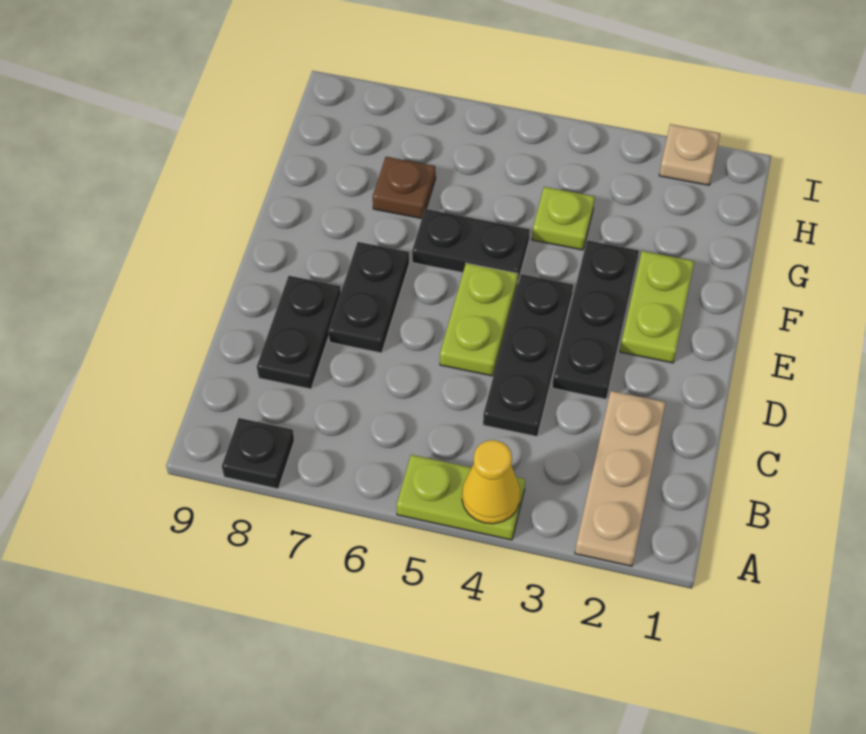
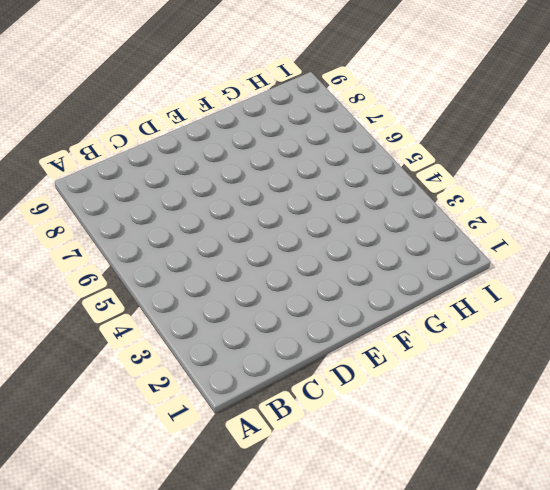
none -> tan plate A2:C2 level 1
none -> lime plate A4:A5 level 1
none -> black plate A8 level 1

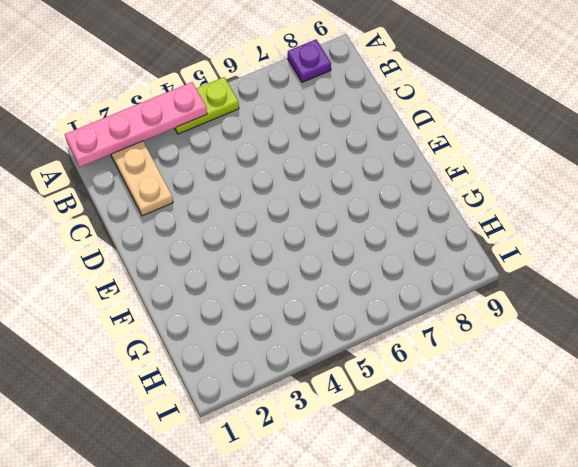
pink plate A1:A4 level 2 -> yellow cone A4 level 2
purple plate A8 level 1 -> black plate A8 level 1
none -> black plate C4:E4 level 1
none -> black plate C8:D8 level 1
none -> black plate D3:F3 level 1

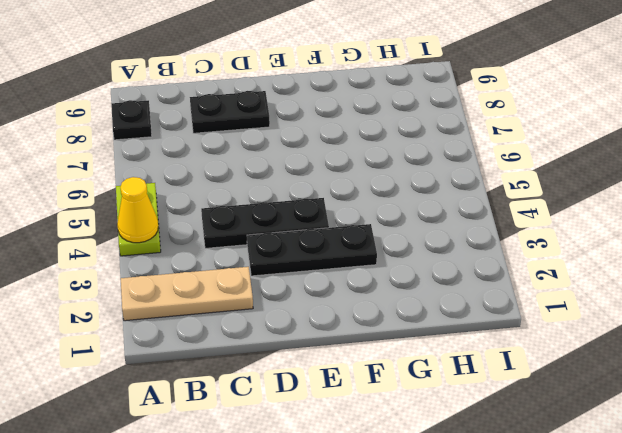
none -> lime plate D5:E5 level 1
none -> black plate D7:E7 level 1
none -> lime plate E2:F2 level 1

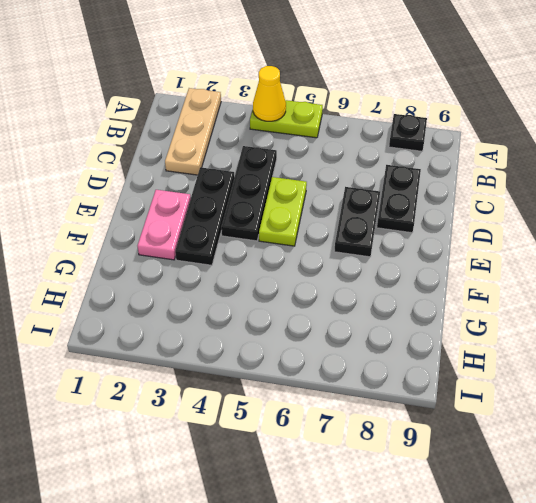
pink plate E2:F2 level 1 -> lime plate E2:F2 level 1
none -> black plate F5:F6 level 1
none -> lime plate G4 level 1
none -> brown plate G7 level 1

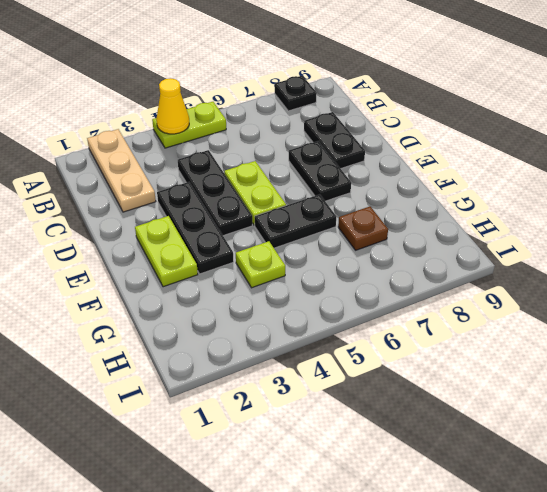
none -> tan plate I2 level 1

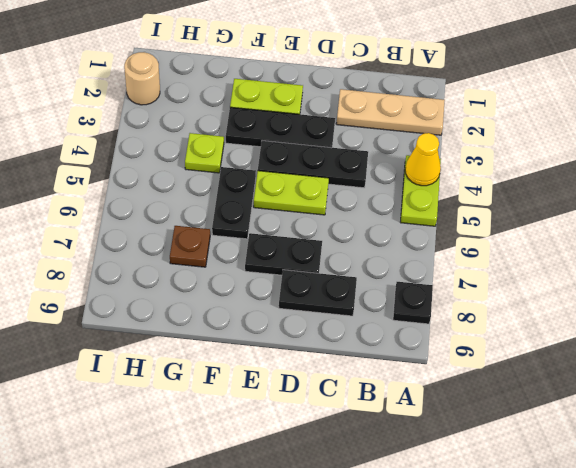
tan round brick I2 level 1 -> tan plate I2 level 1

